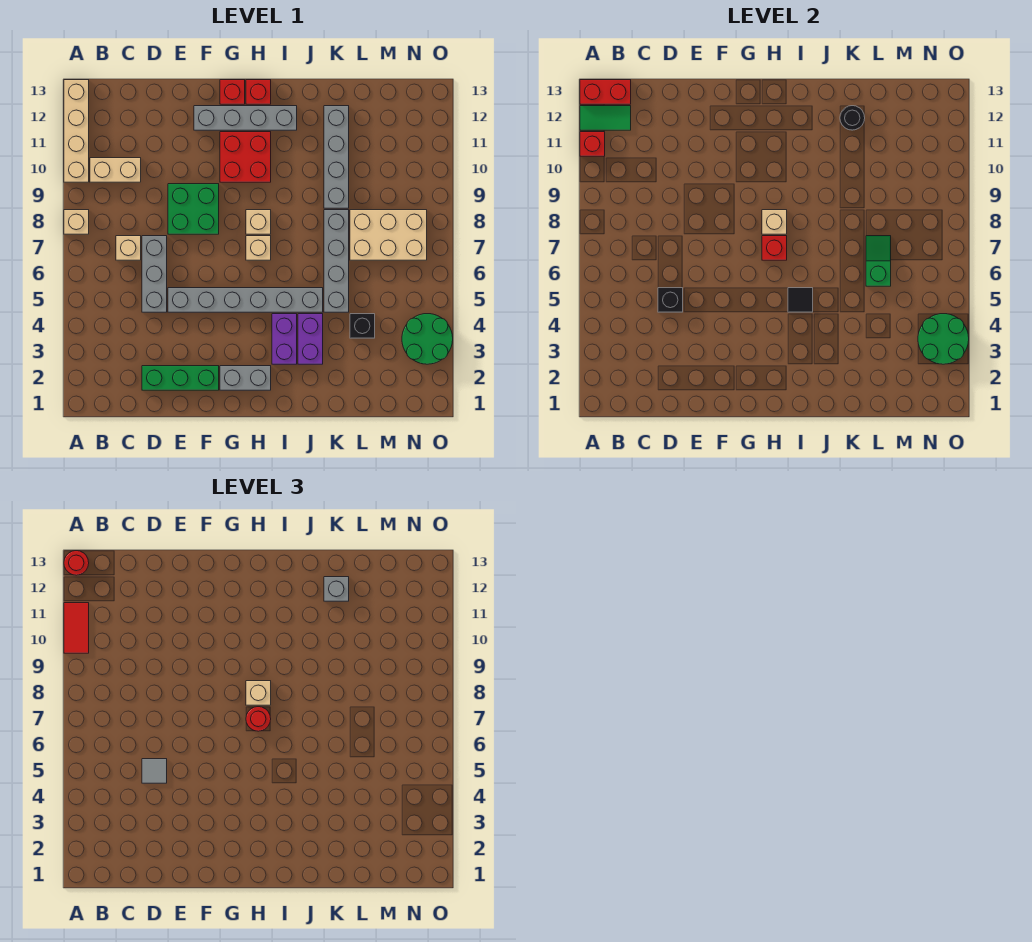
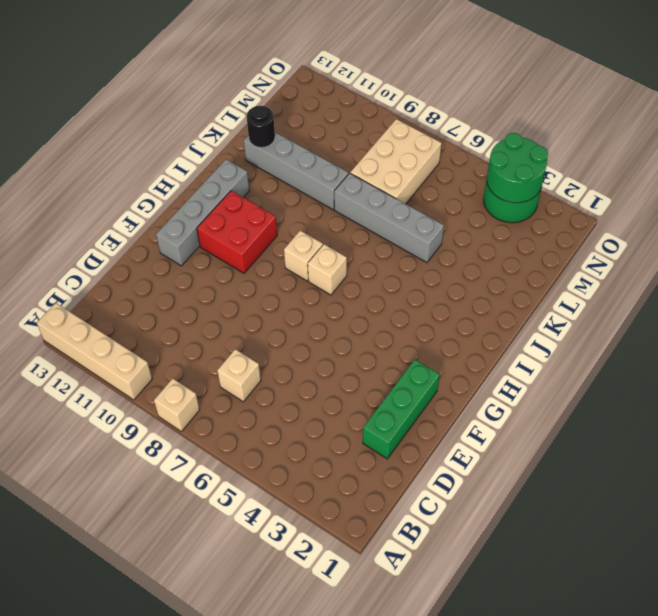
none -> tan brick B10:C10 level 1
none -> grey brick D5:D7 level 1
none -> grey brick E5:J5 level 1
none -> green brick E8:F9 level 1

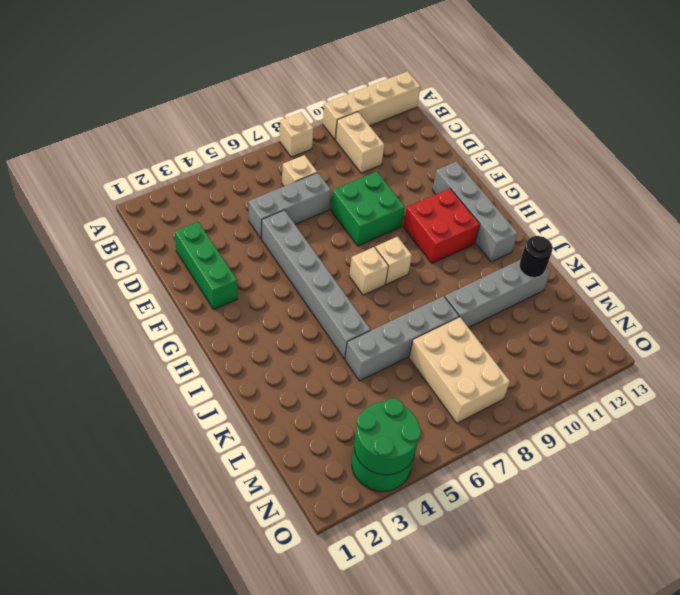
none -> grey brick G2:H2 level 1
none -> red brick G13 level 1
none -> red brick H13 level 1
none -> purple brick I3:I4 level 1

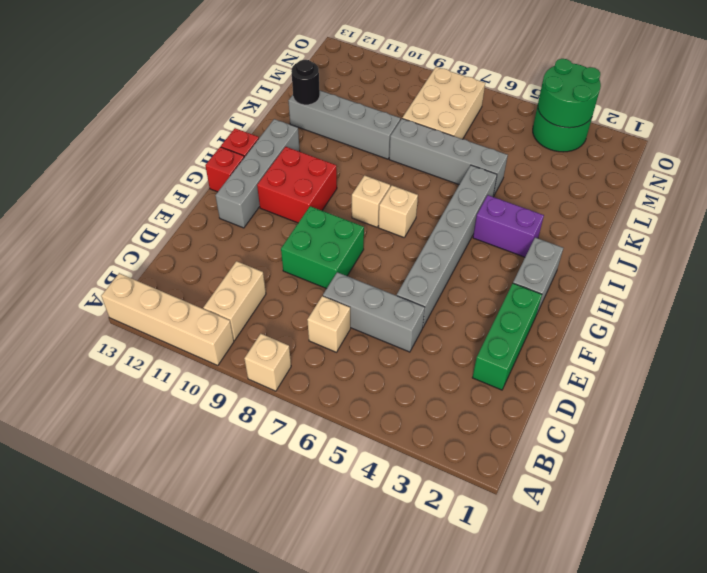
none -> purple brick J3:J4 level 1
none -> black brick L4 level 1
none -> red brick A11 level 2
none -> green tile A12:B12 level 2

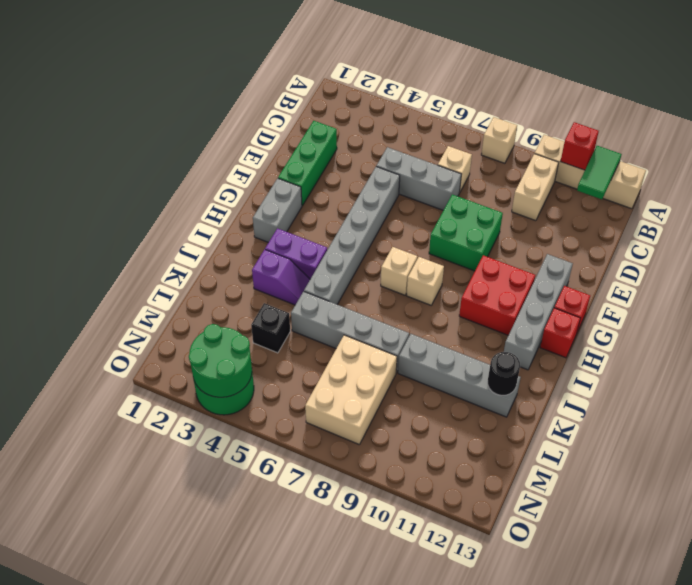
purple slope J3:J4 level 1 top 3 -> purple brick J3:J4 level 1
none -> red brick A13:B13 level 2
none -> black brick D5 level 2
none -> red brick H7 level 2
none -> tan brick H8 level 2

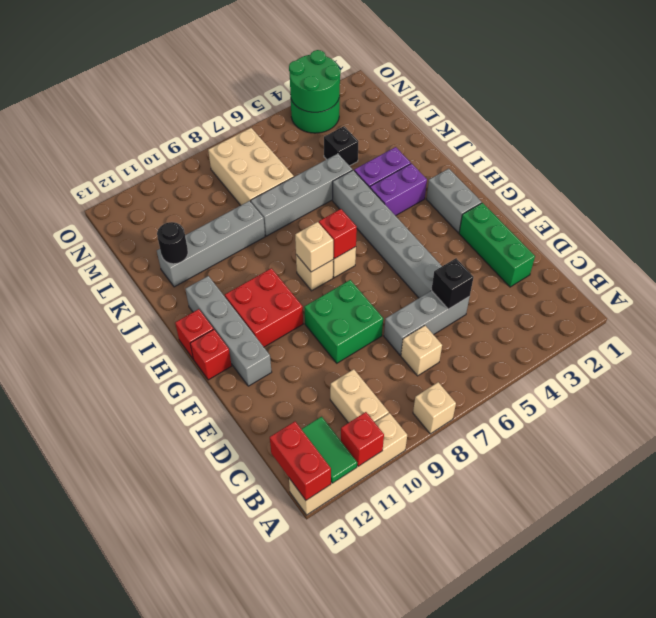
none -> black tile I5 level 2
none -> green slope L6:L7 level 2 top 6
none -> red tile A10:A11 level 3
none -> red round brick A13 level 3

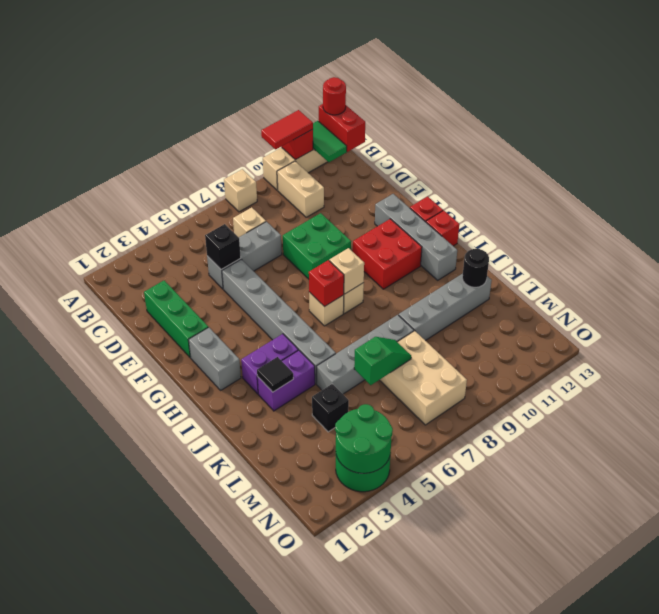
black tile J3 level 2 -> black tile I5 level 2
none -> grey tile D5 level 3
none -> red round brick H7 level 3
none -> tan brick H8 level 3
none -> grey brick K12 level 3

